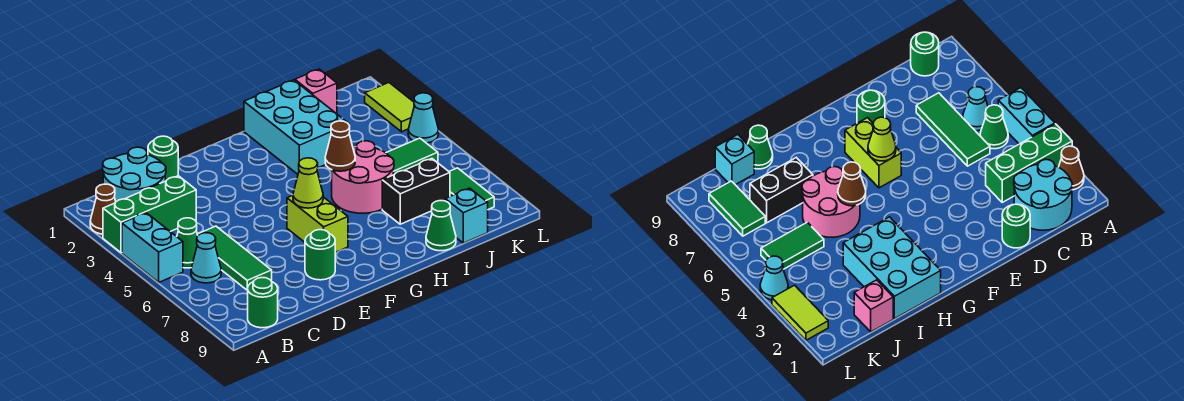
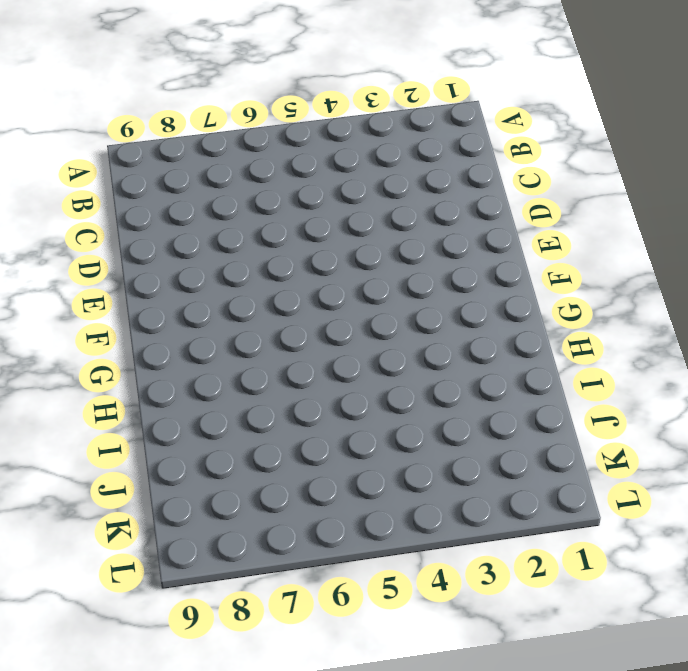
none -> brown cone A2 level 1
none -> green brick A3:C3 level 1
none -> cyan brick A4:A5 level 1

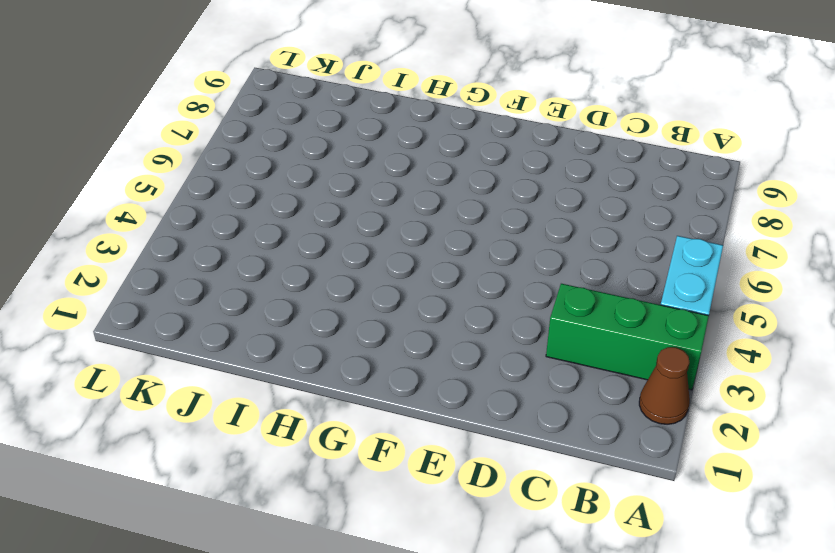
none -> cyan round brick B1:C2 level 1
none -> green cone B5 level 1
none -> cyan cone B6 level 1

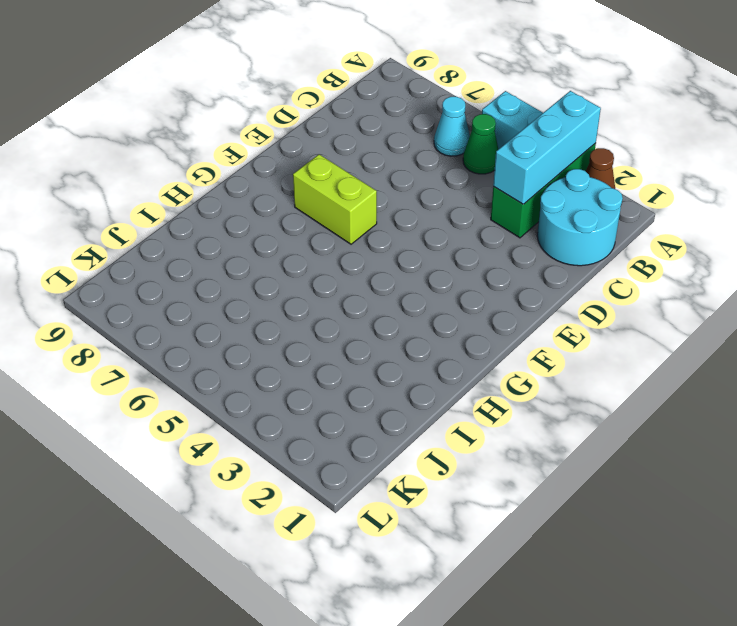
cyan brick A3:C3 level 2 -> none
none -> green round brick B9 level 1
none -> green tile C5:C7 level 1
none -> green round brick D1 level 1

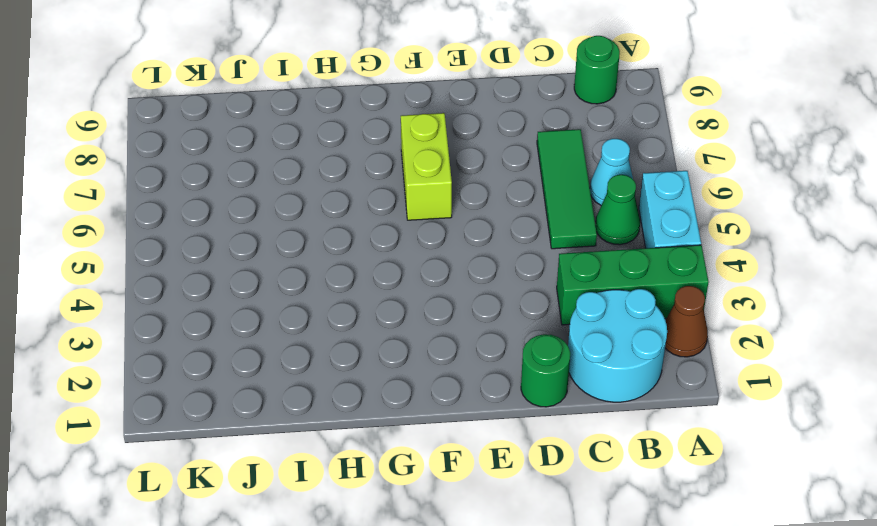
none -> green round brick E8 level 1
none -> cyan brick H1:I3 level 1
none -> pink round brick H5:I6 level 1

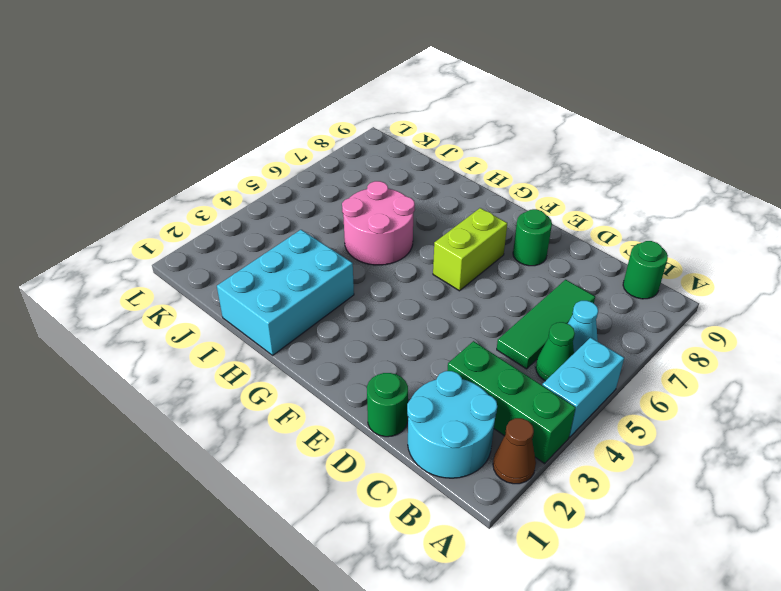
none -> black brick I7:J7 level 1
none -> green cone I9 level 1
none -> pink brick J1 level 1

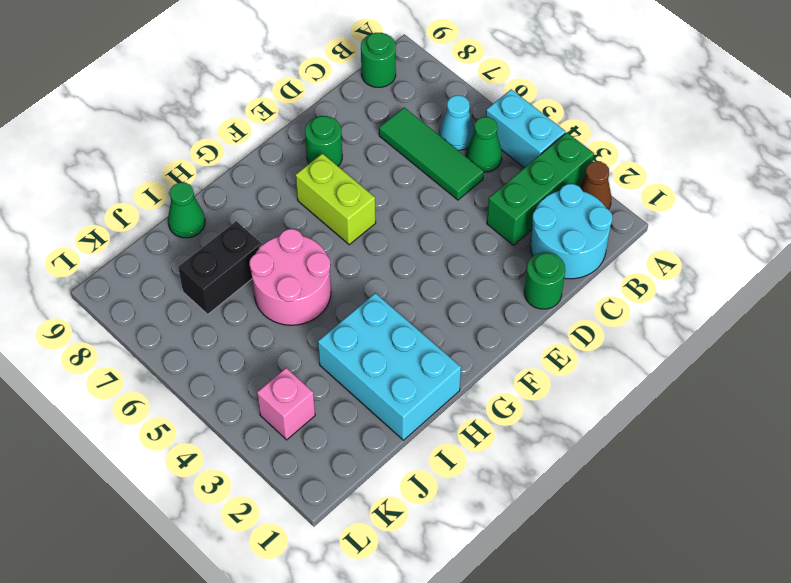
pink brick K3 level 1 -> pink brick J1 level 1
none -> green tile J5:K5 level 1
none -> cyan brick J9 level 1
none -> green tile K7:K8 level 1

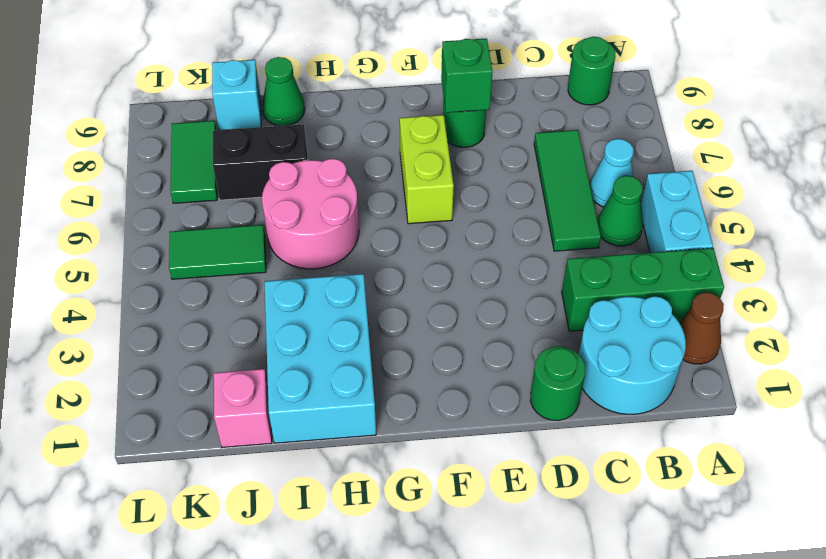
green brick E8 level 2 -> none
none -> lime tile L2:L3 level 1
none -> cyan cone L4 level 1
none -> lime cone F6 level 2

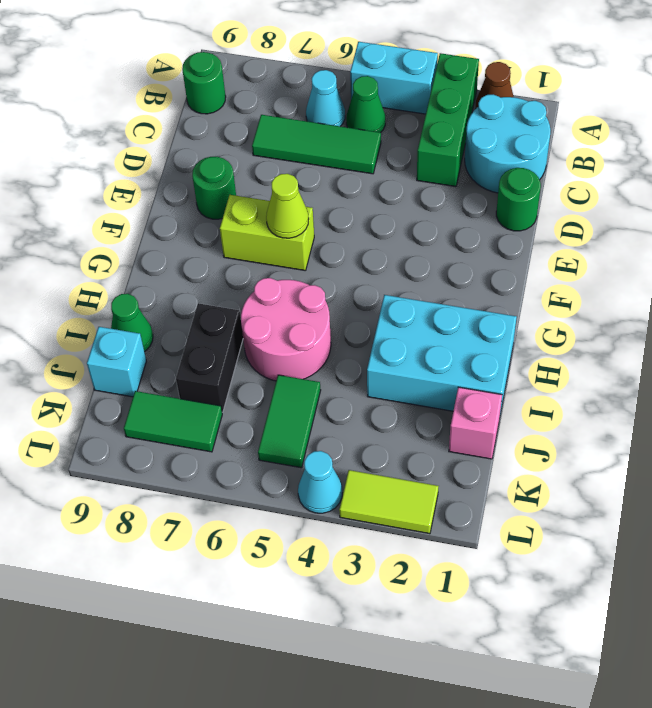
none -> brown cone H5 level 2

